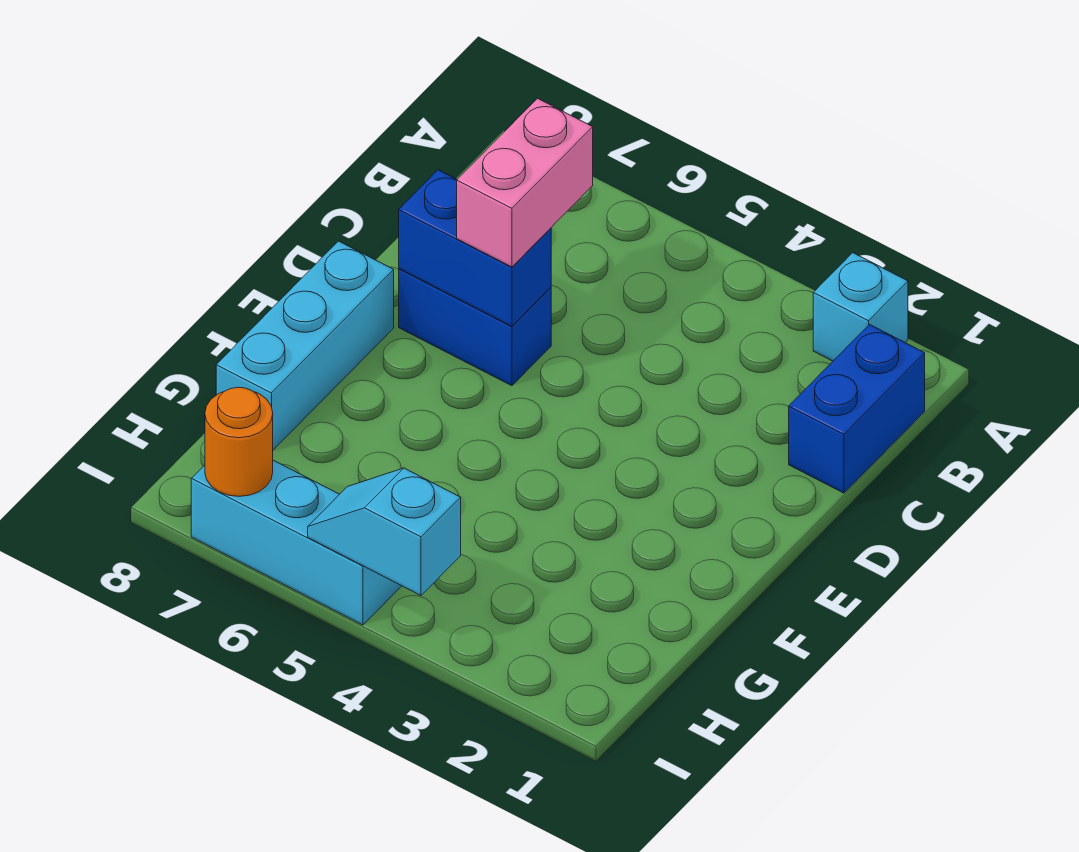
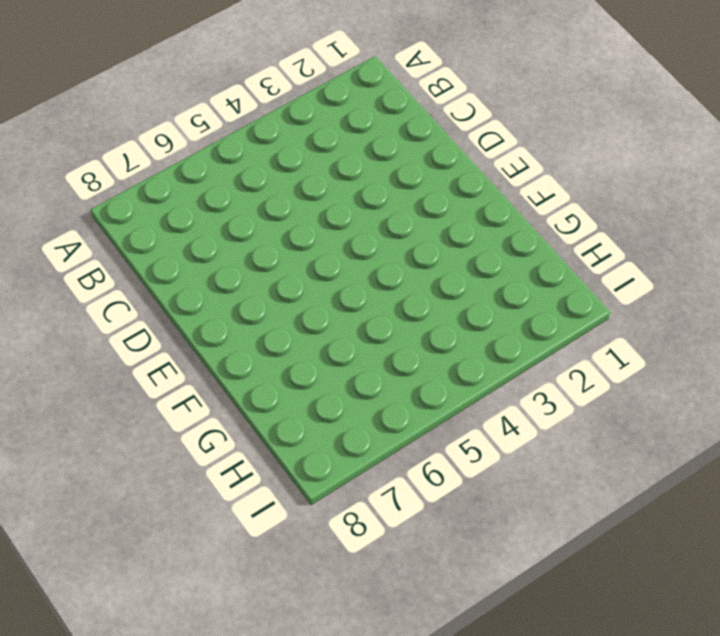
none -> cyan brick A2 level 1
none -> blue brick B1:C1 level 1

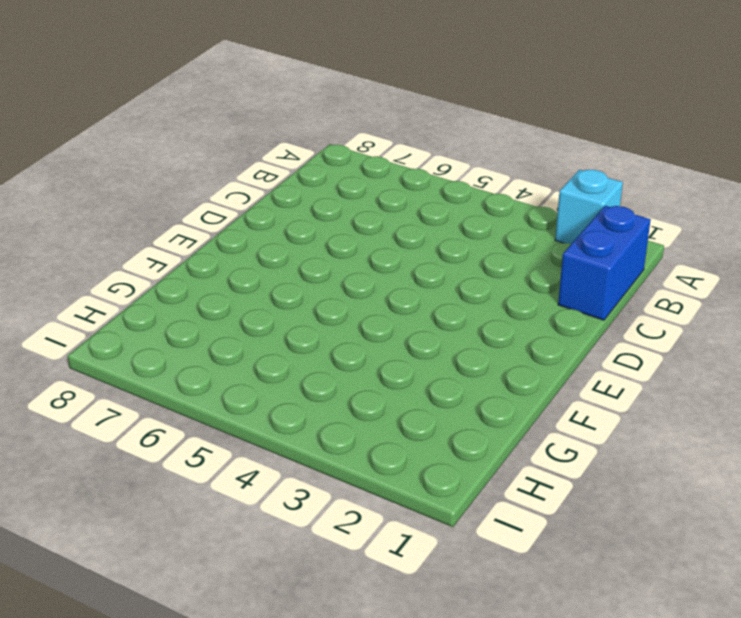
none -> blue brick D6:D7 level 1
none -> cyan brick E8:G8 level 1

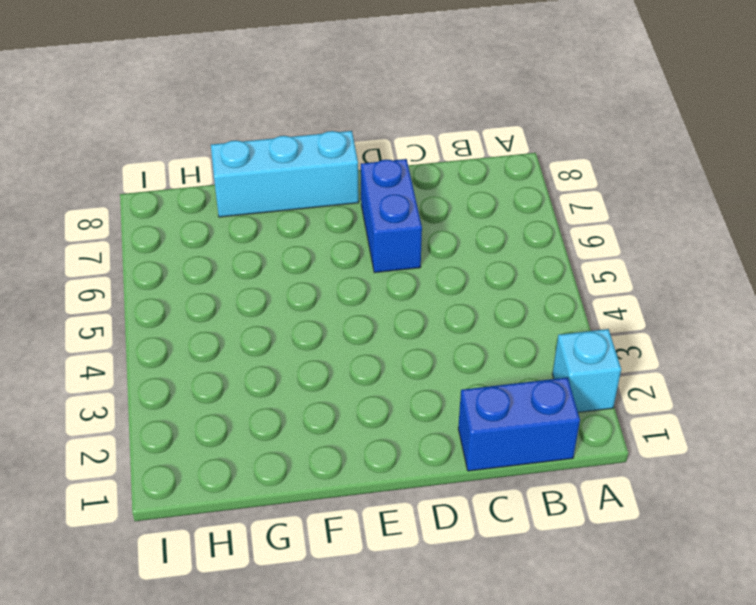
none -> cyan brick I5:I7 level 1
none -> blue brick D6:D7 level 2

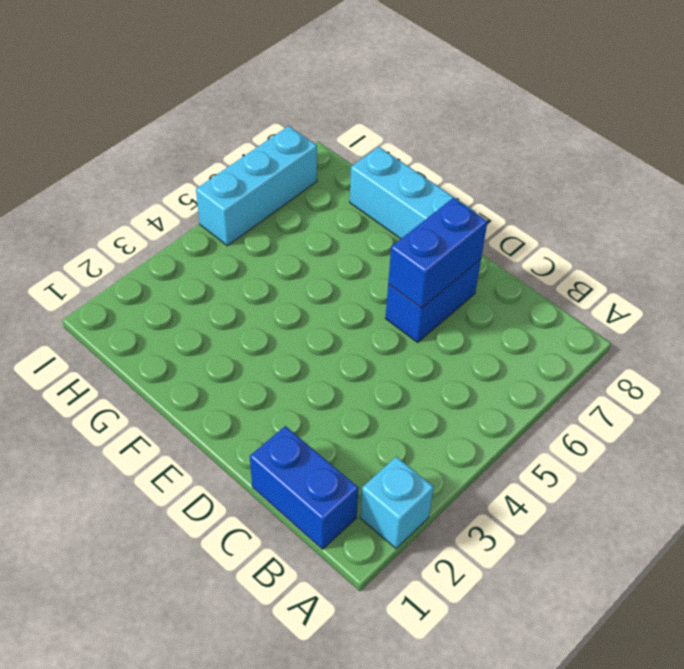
none -> cyan slope I4:I5 level 2 top 4
none -> orange round brick I7 level 2

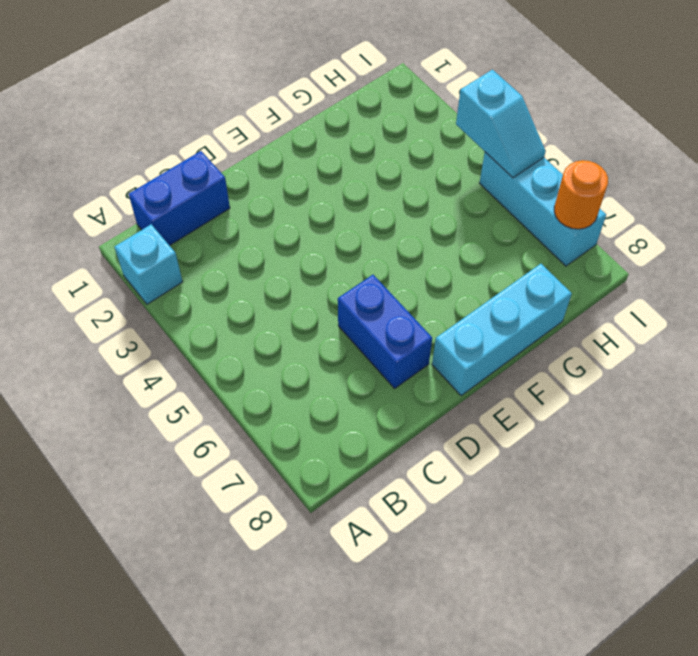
none -> blue brick D6:D7 level 2
none -> pink brick C6:D6 level 3

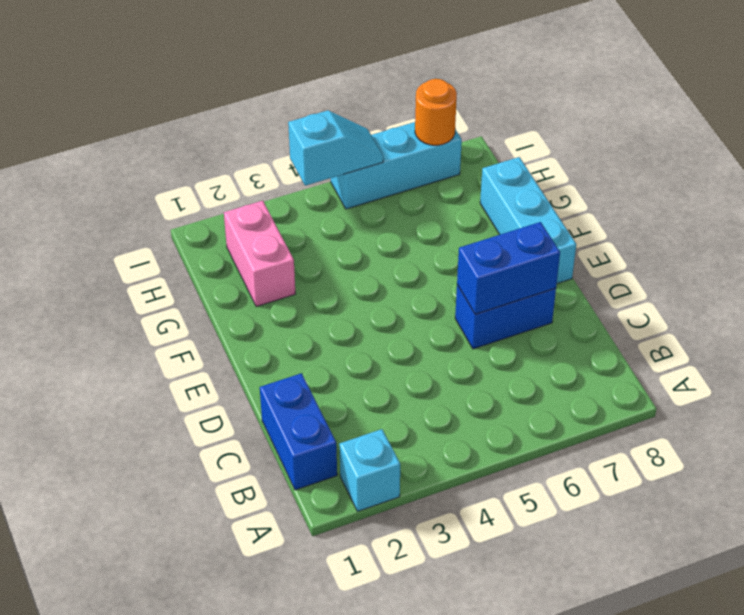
pink brick G2:H2 level 1 -> pink brick C6:D6 level 3

